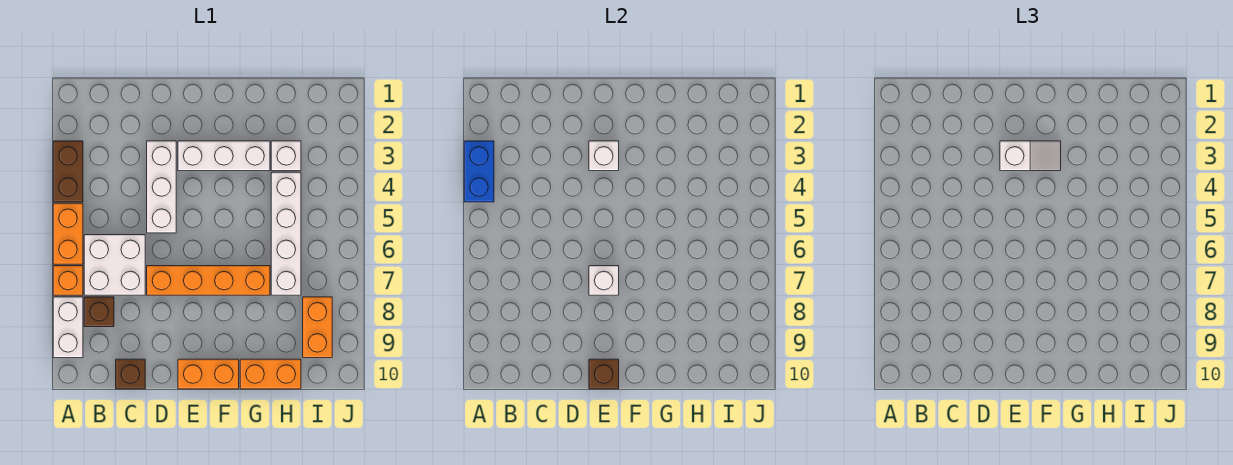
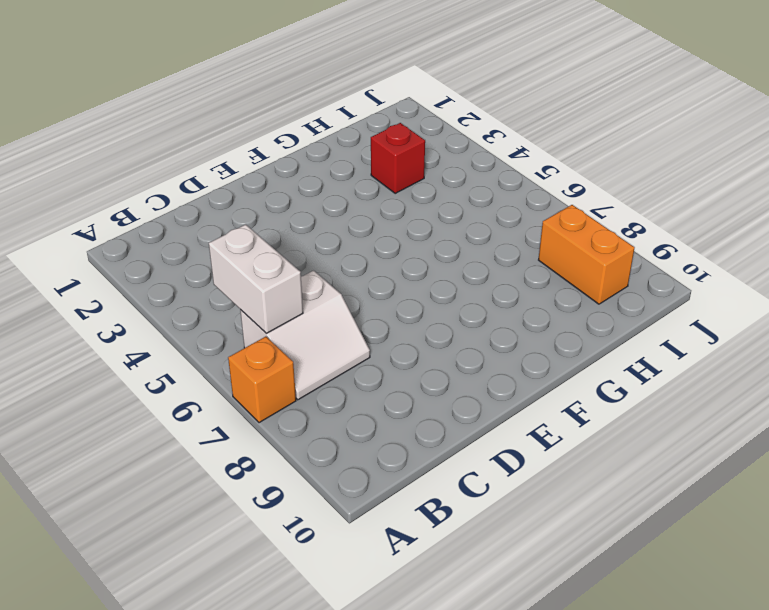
white brick B5:B6 level 2 -> white brick A8:A9 level 1
white slope B6:C7 level 1 top 6 -> white brick B6:C7 level 1
red brick H3 level 1 -> white brick H3 level 1
none -> brown brick A3:A4 level 1
none -> orange brick A5:A6 level 1
none -> brown brick B8 level 1

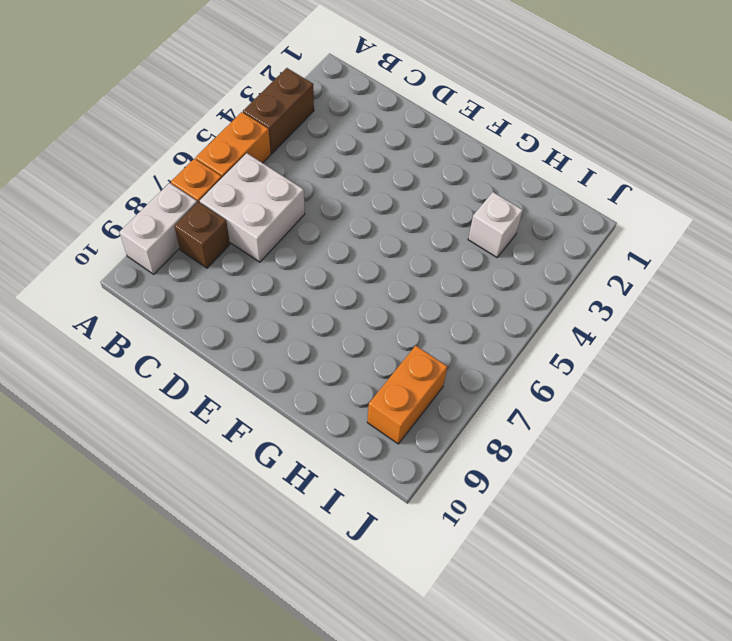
none -> brown brick C10 level 1
none -> white brick D3:D5 level 1
none -> orange brick D7:G7 level 1

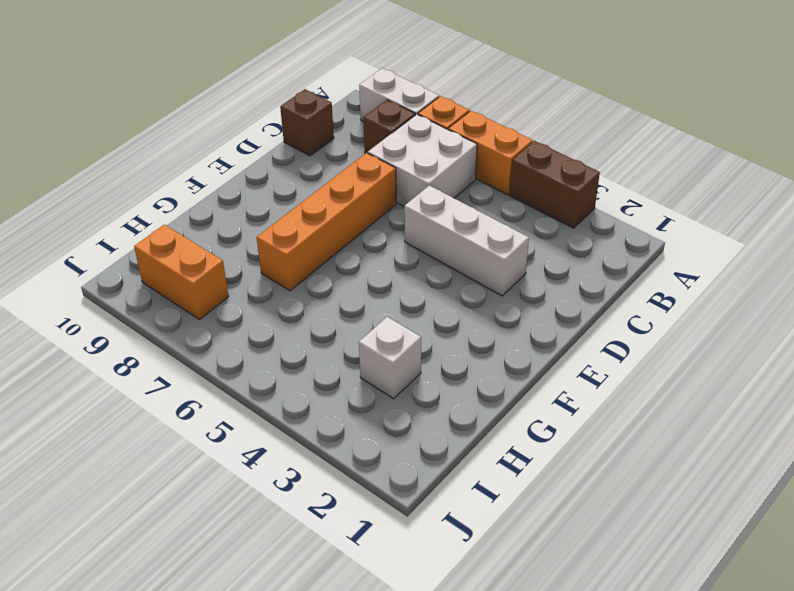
none -> white brick E3:G3 level 1
none -> orange brick E10:F10 level 1
none -> orange brick G10:H10 level 1

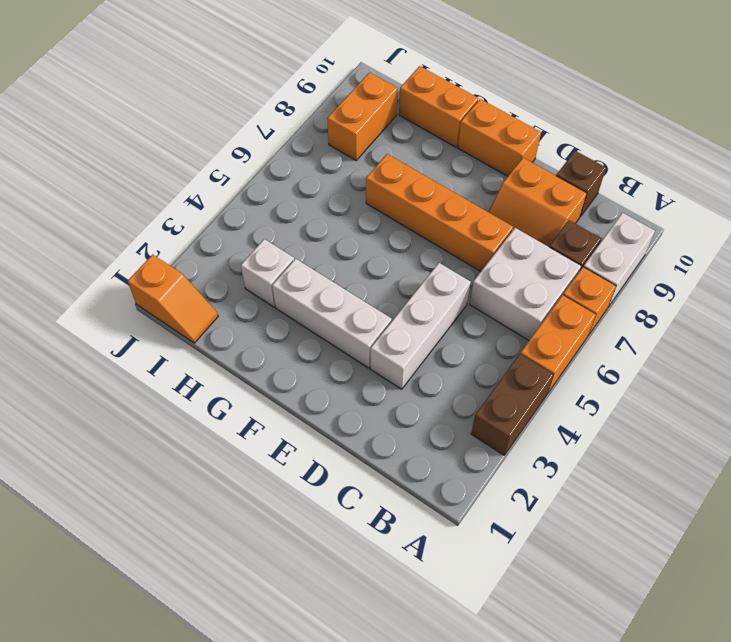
orange slope C8:D9 level 1 top 9 -> none
orange slope I1:J1 level 1 top J -> none
none -> white brick H4:H7 level 1
none -> blue brick A3:A4 level 2
none -> white brick E3 level 2

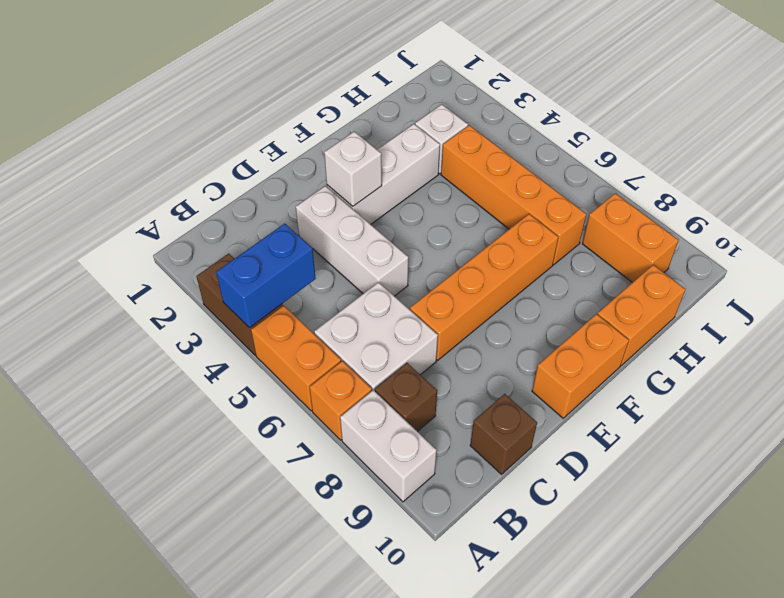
blue brick A4:B4 level 2 -> blue brick A3:A4 level 2
orange brick H4:H7 level 1 -> white brick H4:H7 level 1
none -> white brick E7 level 2
none -> brown brick E10 level 2
none -> white slope E3:F3 level 3 top E

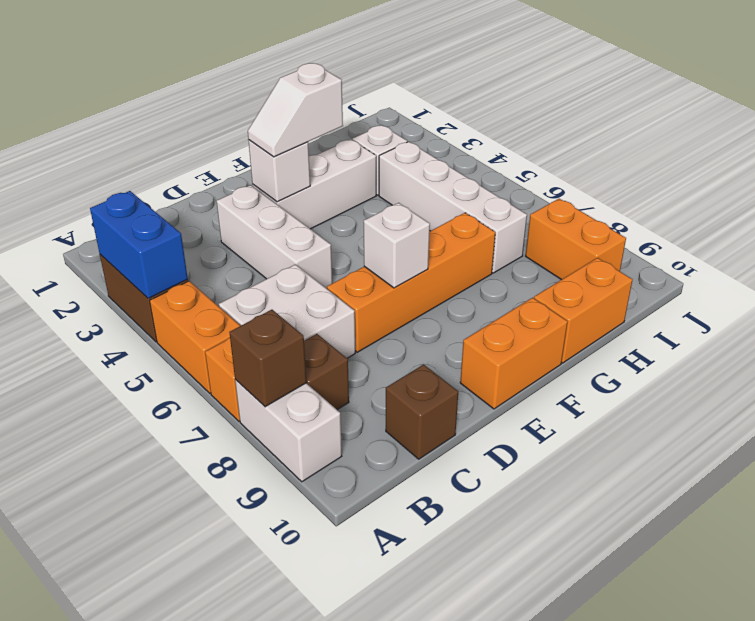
brown brick A8 level 2 -> brown brick E10 level 2
white slope E3:F3 level 3 top F -> white slope E3:F3 level 3 top E

